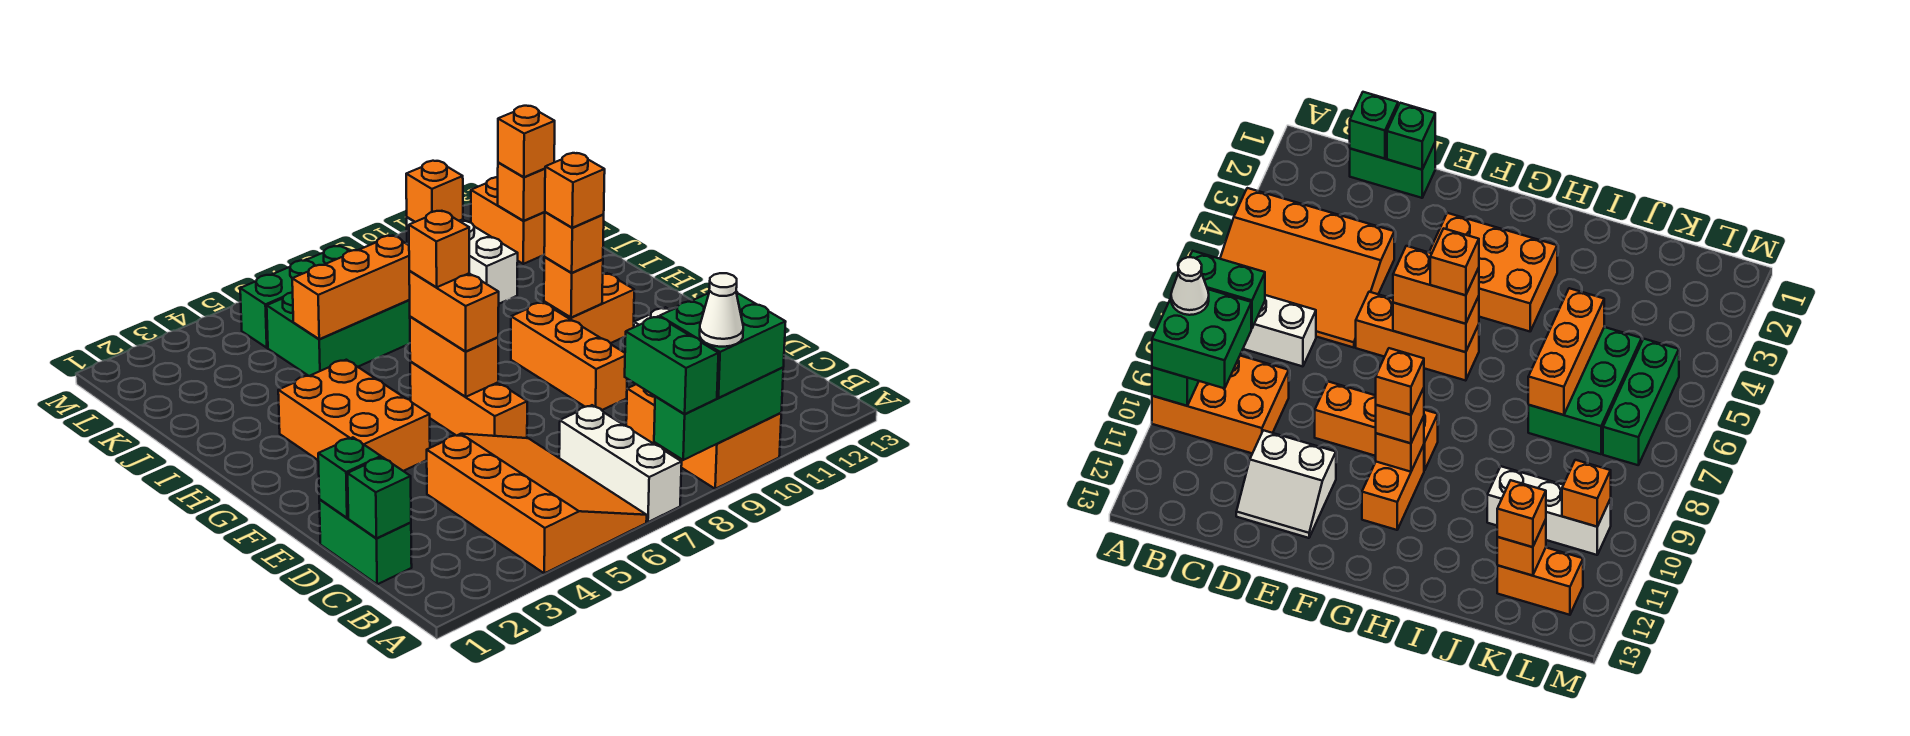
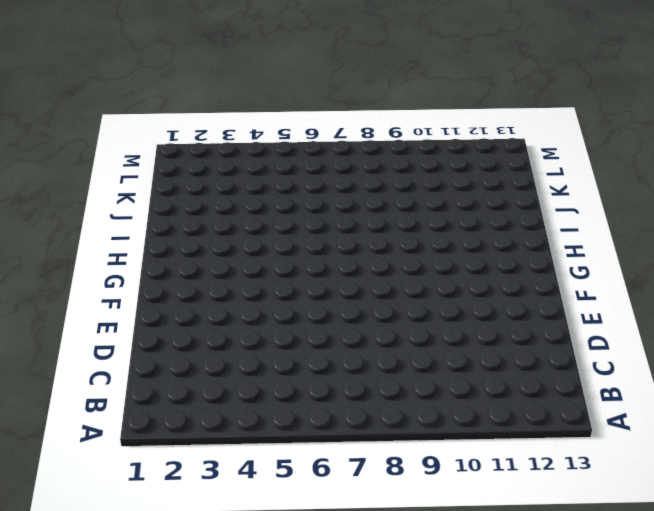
none -> orange slope A4:D6 level 1 top 4
none -> white brick A7:C7 level 1
none -> orange brick A9:C10 level 1

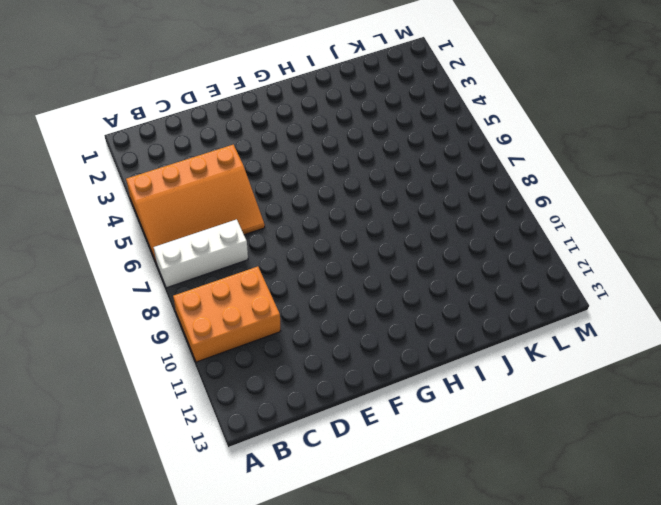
none -> green brick C1:D1 level 1
none -> white slope D11:E12 level 1 top 11
none -> orange brick E6:G6 level 1

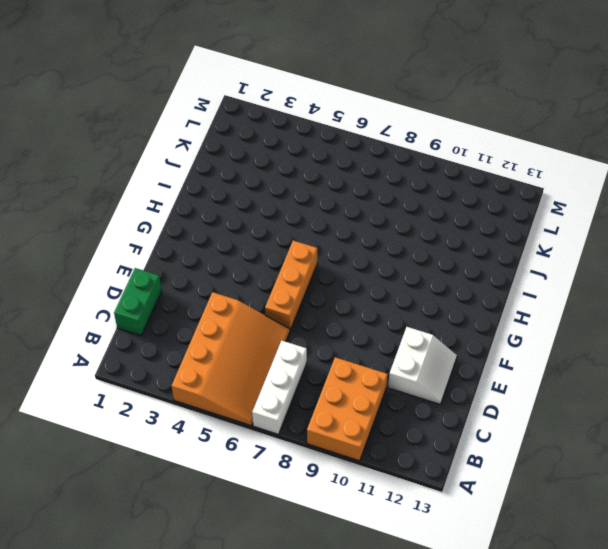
none -> orange brick E9:G9 level 1
none -> orange brick F3:H4 level 1
none -> orange brick G10:G11 level 1

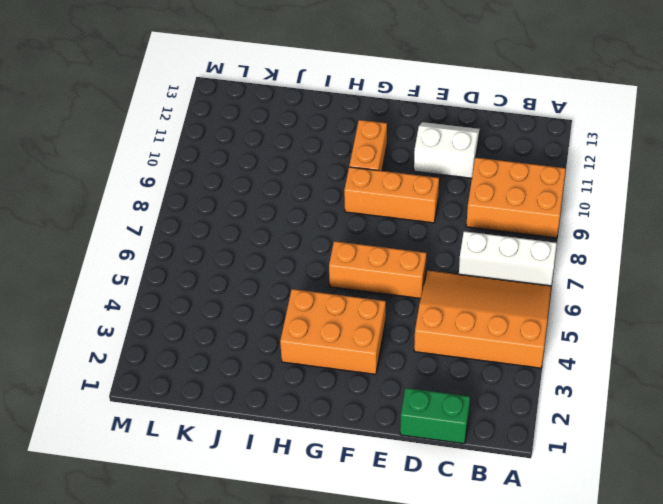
none -> green brick J5:K7 level 1
none -> white brick J10:L10 level 1
none -> orange brick K12:L12 level 1

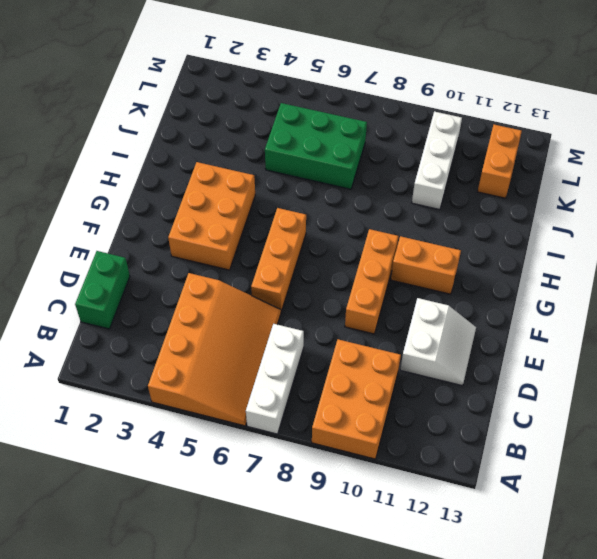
none -> green brick L5:L7 level 1
none -> green brick A8:A10 level 2
none -> green brick C1 level 2

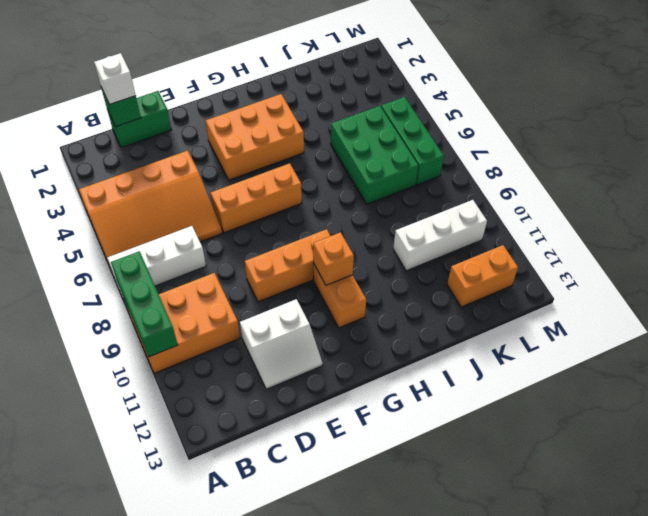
white brick C1 level 3 -> none
none -> green brick D1 level 2
none -> orange brick F6:G6 level 2
none -> orange brick J5:J7 level 2

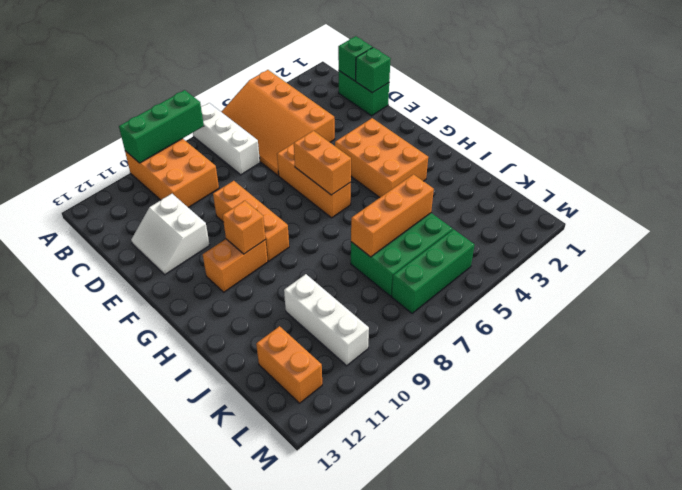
none -> orange brick K12 level 2
none -> orange brick L10 level 2
none -> green brick A8:B8 level 3

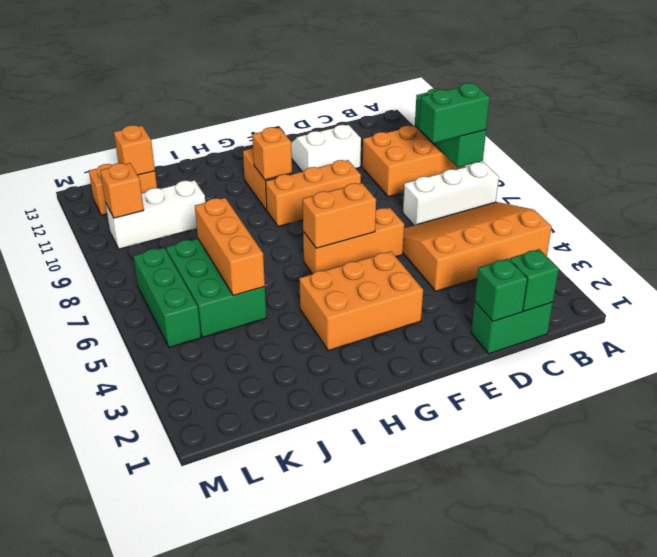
none -> green brick A9:B10 level 3
none -> orange brick F6:G6 level 3
none -> orange brick G10 level 3

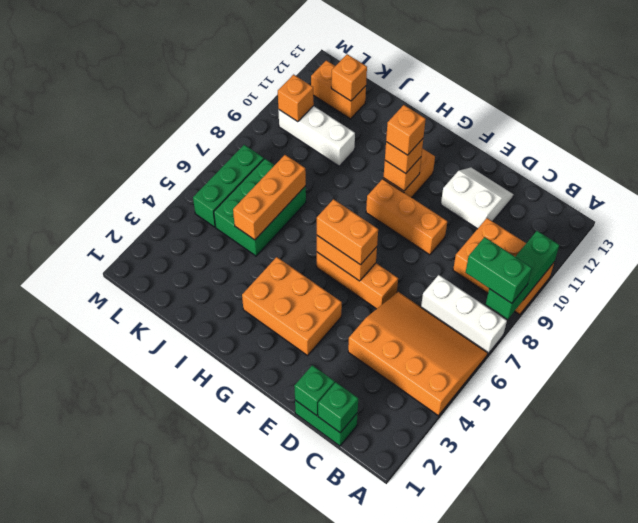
none -> green brick A9:B10 level 3
none -> orange brick K12 level 3
none -> white cone A9 level 4

